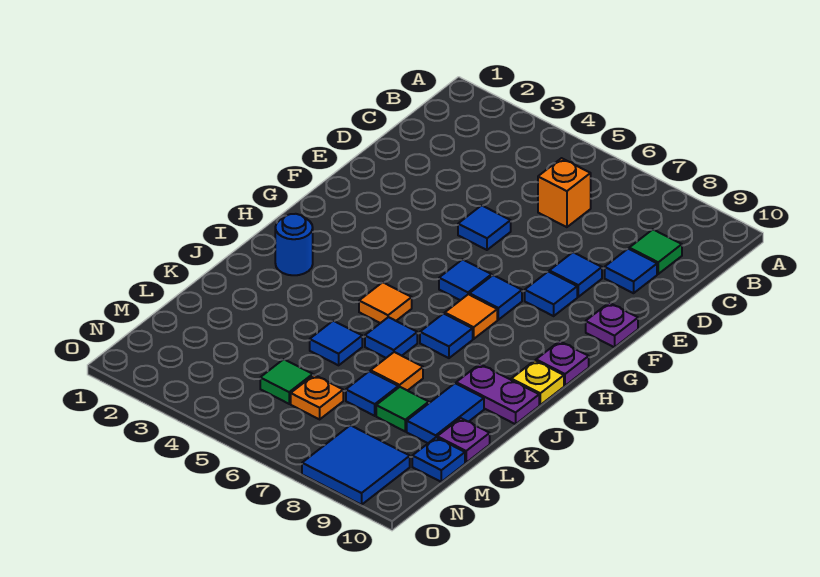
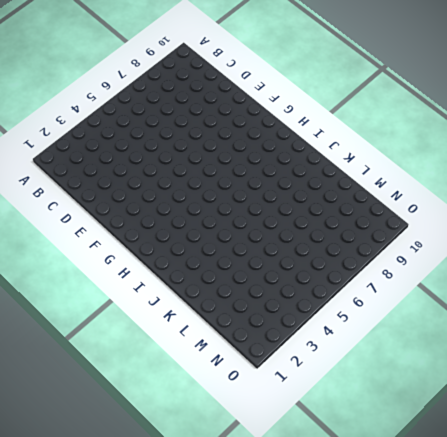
none -> orange brick C6 level 1
none -> green tile C9 level 1
none -> blue tile D9 level 1

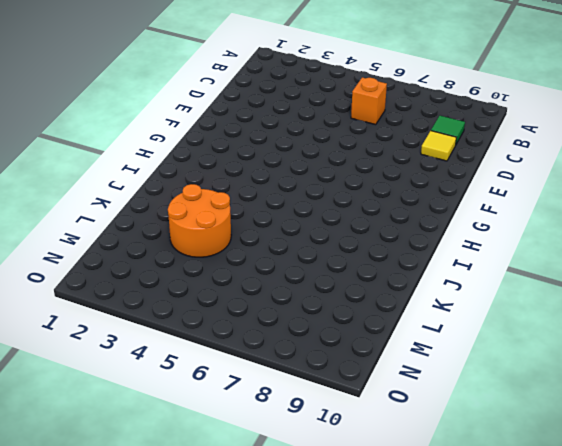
yellow tile D9 level 1 -> blue tile D9 level 1
orange round brick K3:L4 level 1 -> none
none -> blue tile E5 level 1
none -> blue tile E8 level 1
none -> blue tile F8 level 1

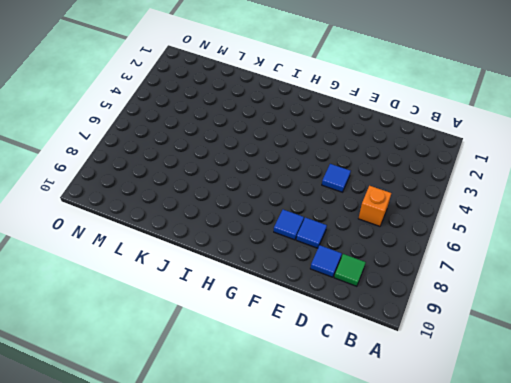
none -> purple plate F10 level 1
none -> blue tile G6 level 1
none -> blue tile G7 level 1

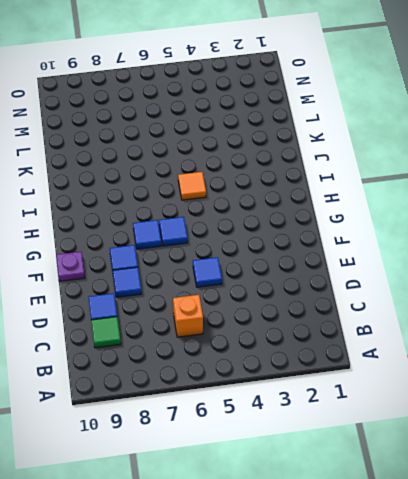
none -> orange tile H7 level 1
none -> purple plate H10 level 1
none -> blue round brick I2 level 1

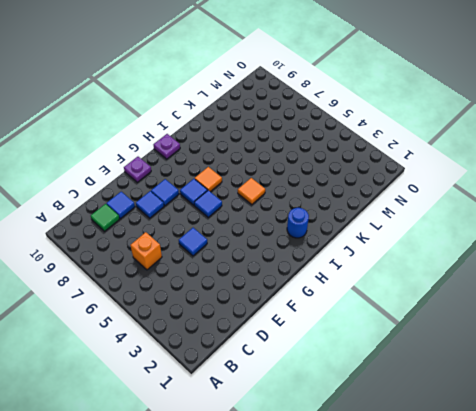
none -> blue tile I7 level 1
none -> yellow plate I10 level 1
none -> blue tile J6 level 1

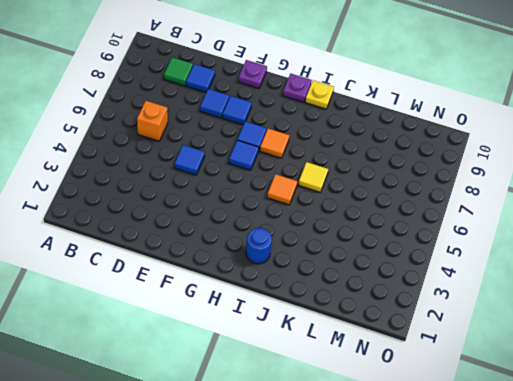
yellow tile J6 level 1 -> blue tile J6 level 1
none -> blue tile I7 level 1
none -> purple plate J9:J10 level 1
none -> blue tile K5 level 1

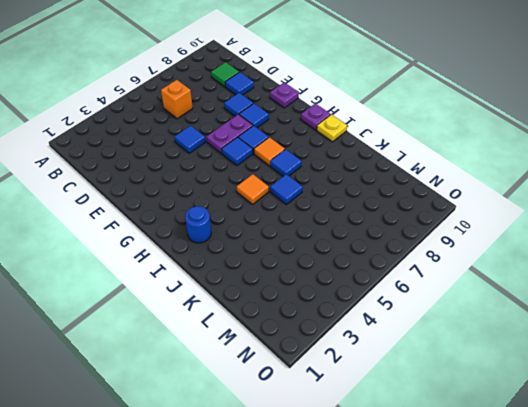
purple plate F6:F7 level 1 -> purple plate J9:J10 level 1
none -> blue tile K5 level 1
none -> orange tile K7 level 1
none -> blue tile K9:L9 level 1

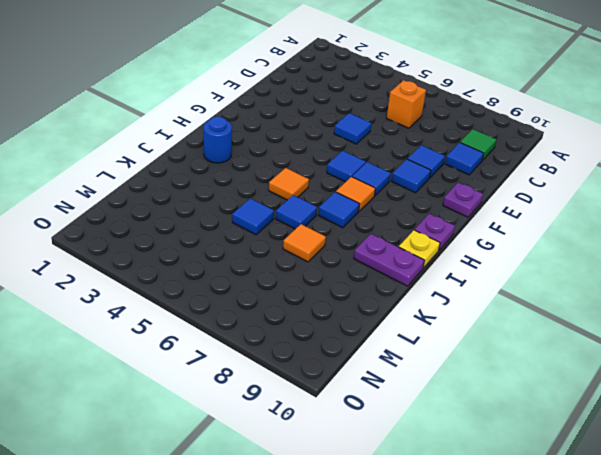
none -> blue tile K9:L9 level 1
none -> blue tile L7 level 1
none -> green tile L8 level 1

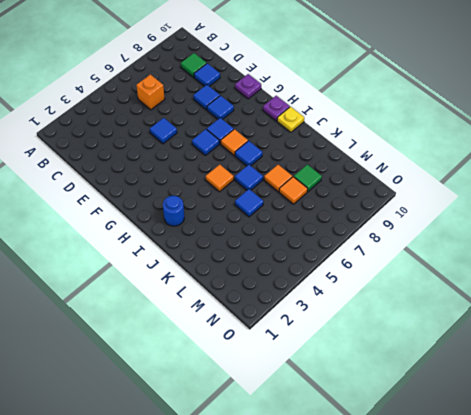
orange tile L7 level 1 -> blue tile L7 level 1
none -> purple plate J9:J10 level 1
none -> blue tile K9:L9 level 1
none -> purple plate L10 level 1

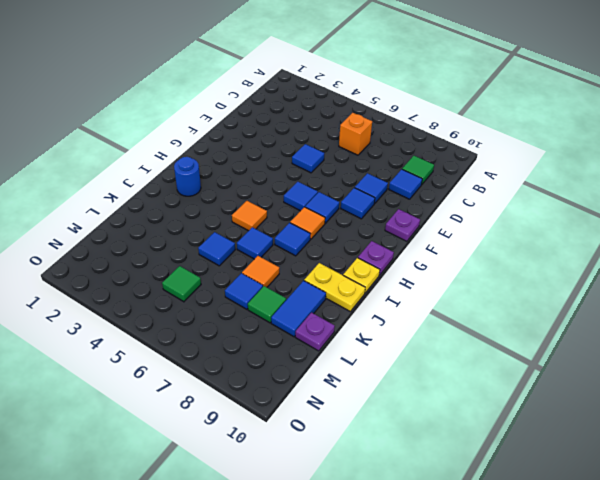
yellow plate J9:J10 level 1 -> purple plate J9:J10 level 1
none -> orange plate M6 level 1
none -> blue plate M10 level 1
none -> blue tile N8:O9 level 1

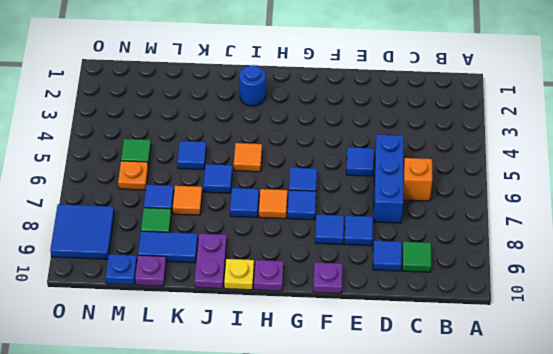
blue brick D5:D7 level 1 -> none

